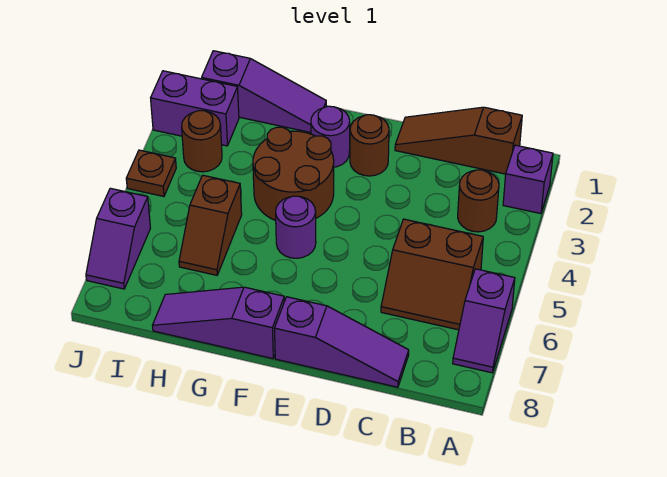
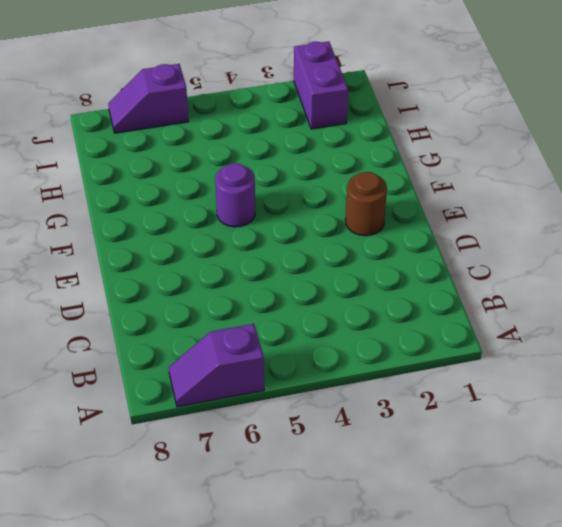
none -> purple brick A2 level 1
none -> brown slope B1:D1 level 1 top B
none -> brown round brick B3 level 1

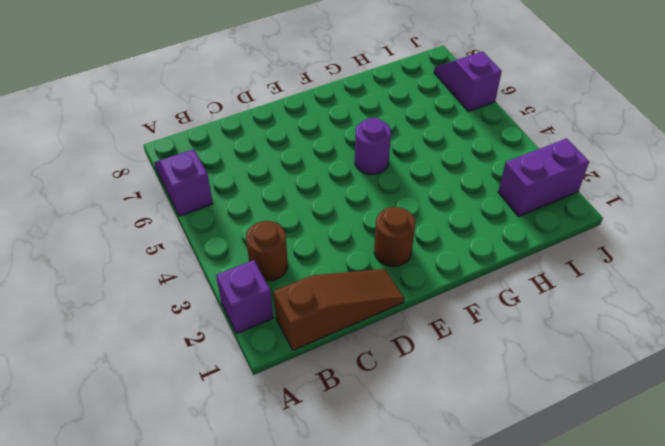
none -> brown slope B5:C6 level 1 top 5
none -> purple slope C8:E8 level 1 top E
none -> purple round brick F2 level 1

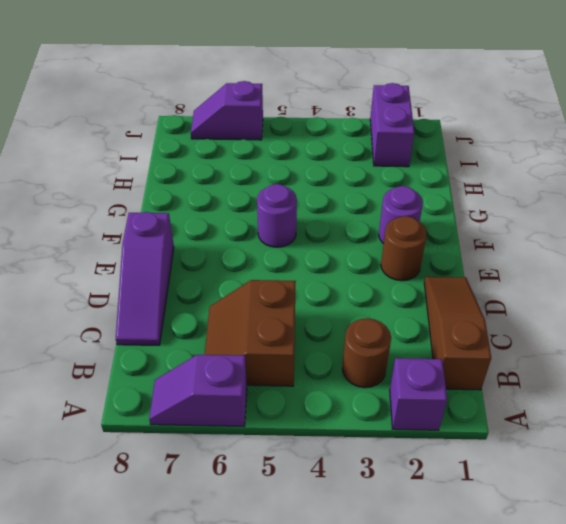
none -> brown round brick F3:G4 level 1
none -> purple slope F8:H8 level 1 top F
none -> purple slope G1:I1 level 1 top I

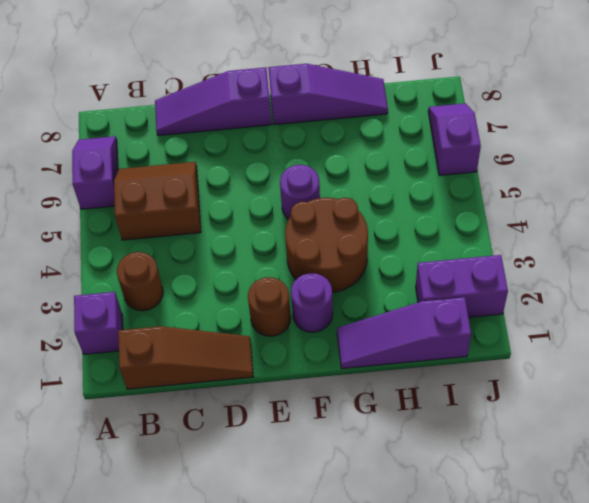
none -> brown slope H5:H6 level 1 top 5
none -> brown round brick I3 level 1
none -> brown plate J4 level 1

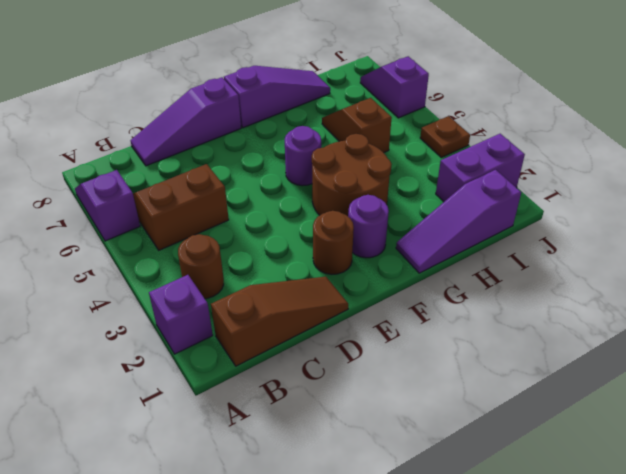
none -> brown round brick I3 level 1

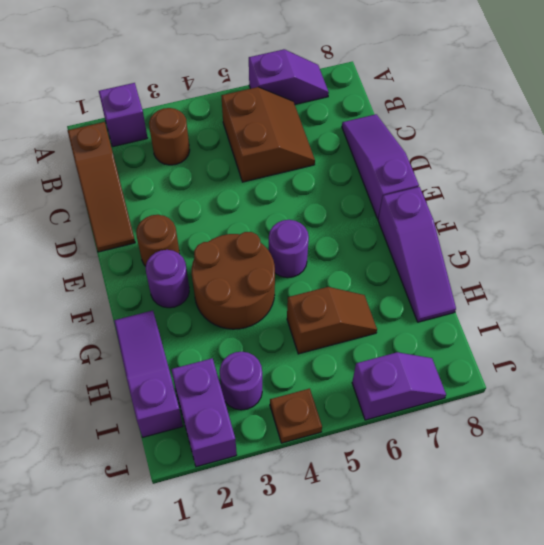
purple round brick I3 level 1 -> brown round brick I3 level 1

